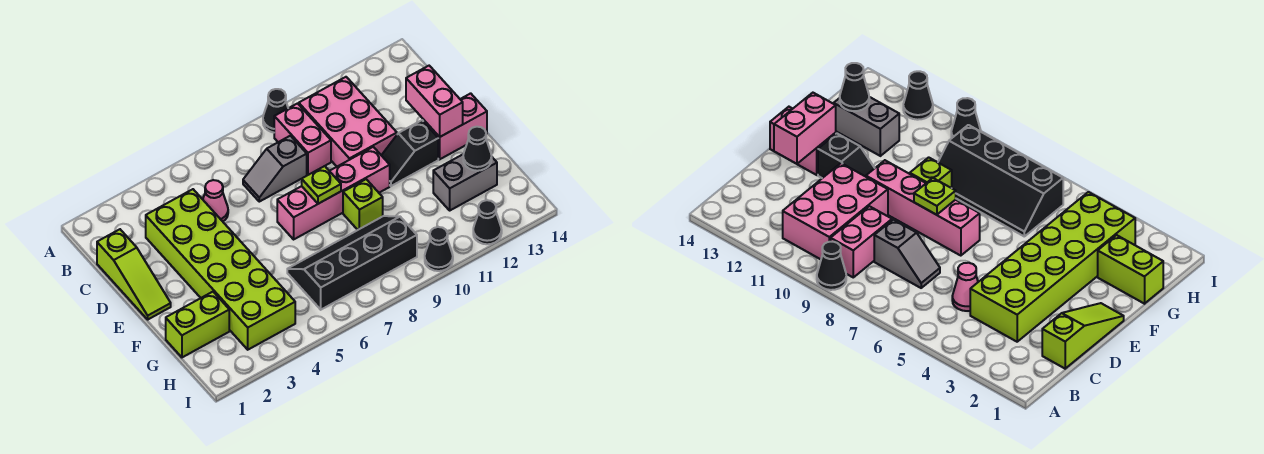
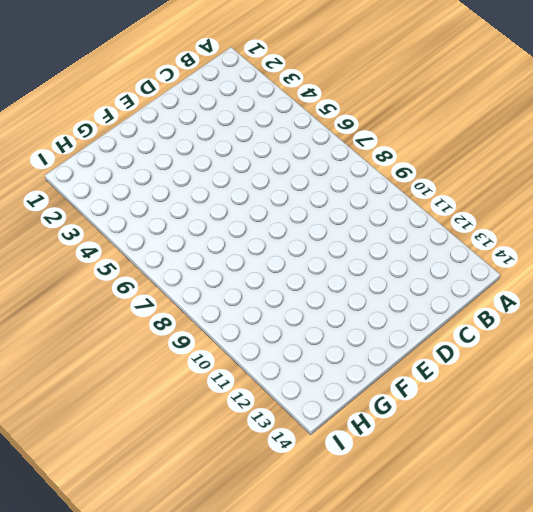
none -> black cone A9 level 1
none -> pink brick B9:C9 level 1
none -> pink brick B10:D11 level 1

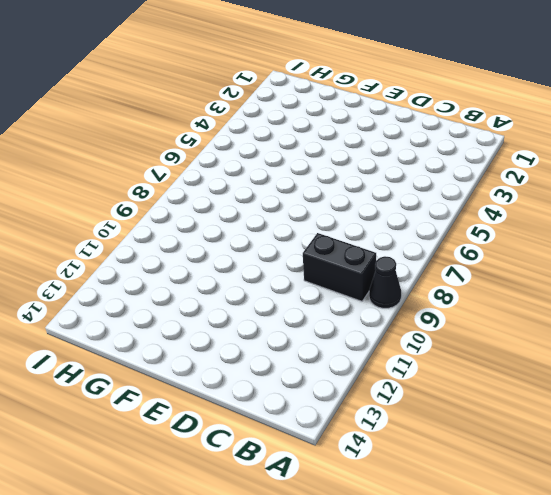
black brick B9:C9 level 1 -> pink brick B9:C9 level 1
none -> pink brick B10:D11 level 1
none -> lime slope C1:E1 level 1 top C
none -> lime brick C3:H4 level 1

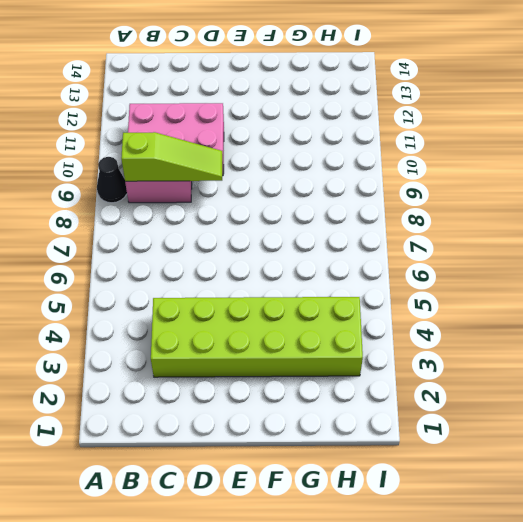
lime slope B9:D9 level 2 top B -> lime slope C1:E1 level 1 top C
none -> pink cone C5 level 1
none -> grey slope C7:C8 level 1 top 8
none -> pink brick E7:E10 level 1

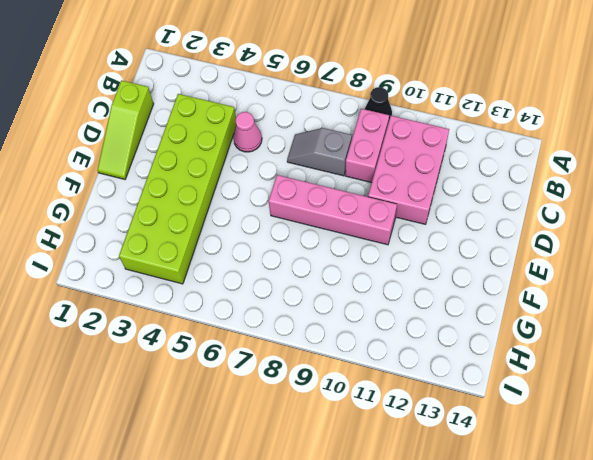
none -> black slope E11:E12 level 1 top 12
none -> pink brick E13:E14 level 1
none -> lime brick F9 level 1

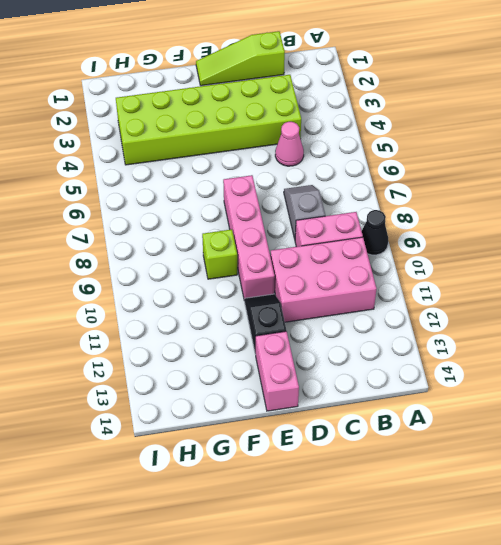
none -> lime brick G1:G2 level 1
none -> black slope G6:H9 level 1 top H
none -> grey brick G12:G13 level 1

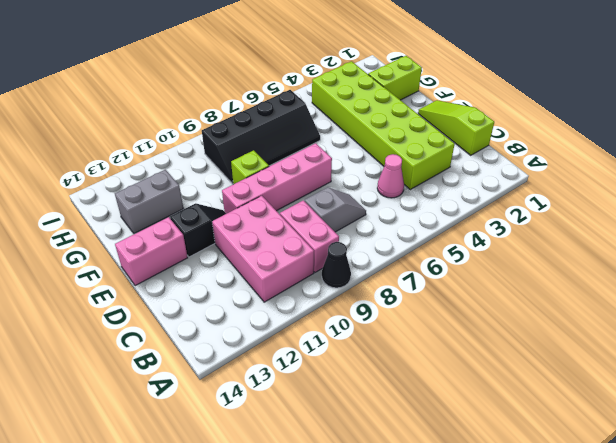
none -> black cone I10 level 1
none -> black cone I12 level 1
none -> pink brick D13:E13 level 2

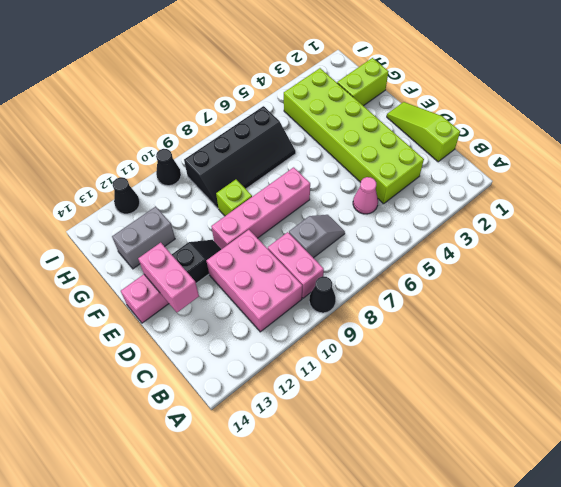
none -> lime plate E8 level 2
none -> black cone G13 level 2

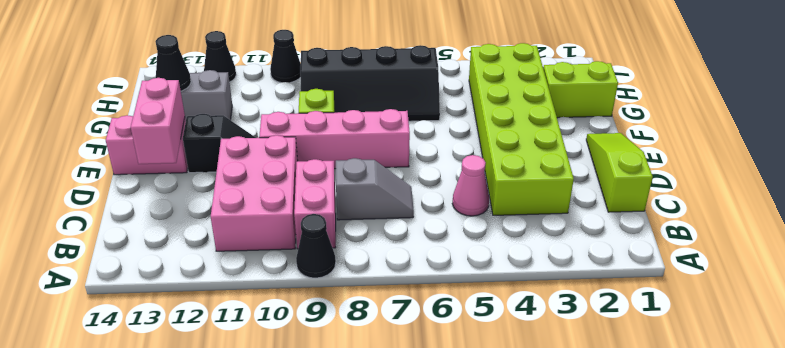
none -> lime plate E8 level 2

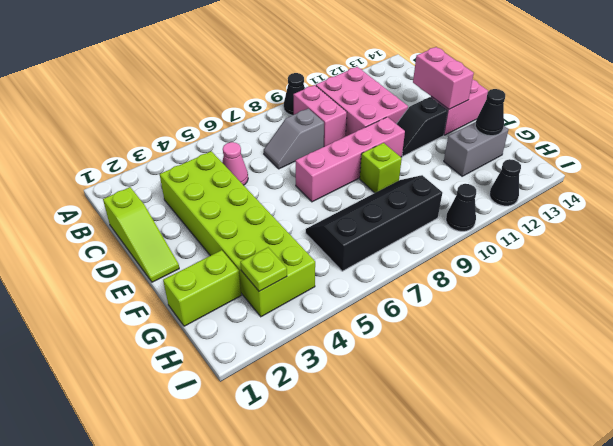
lime plate H3 level 2 -> lime plate E8 level 2

